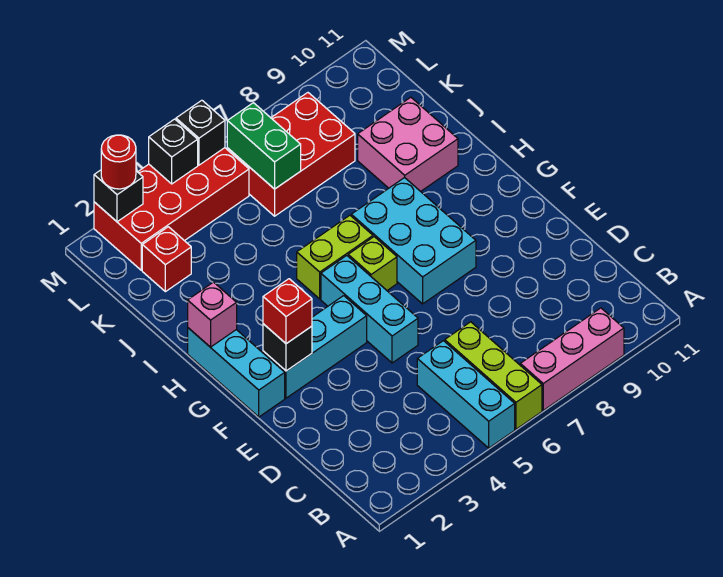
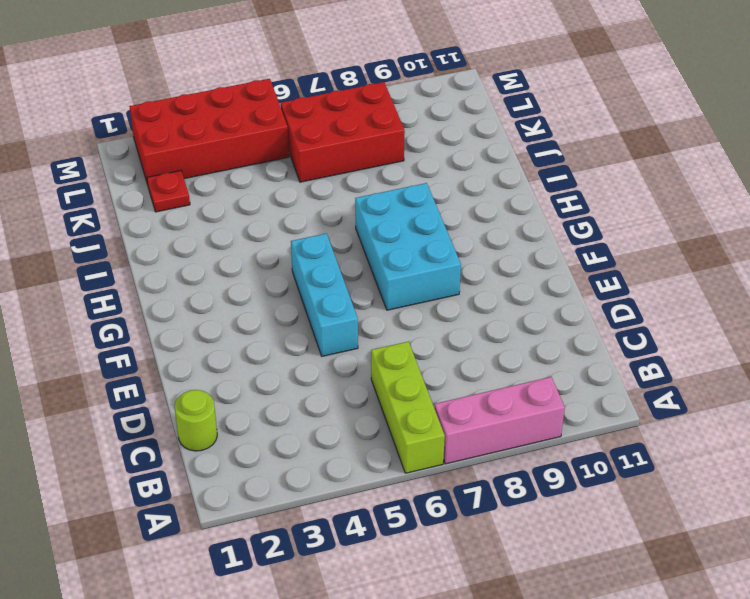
lime round brick C1 level 1 -> none
red plate K2 level 1 -> red brick K2 level 1
none -> cyan brick A5:C5 level 1
none -> cyan brick F1:H1 level 1
none -> cyan brick F2:F4 level 1

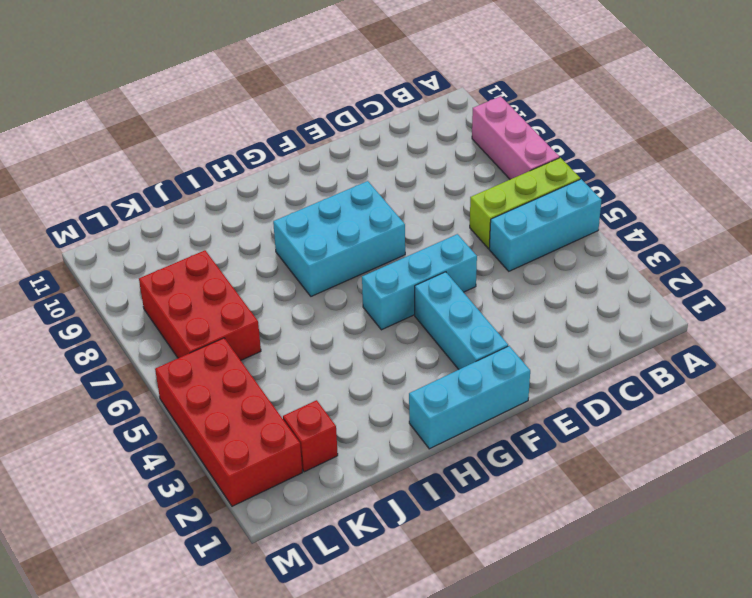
none -> lime brick G6 level 1
none -> lime brick H5:H6 level 1
none -> pink brick I9:J10 level 1

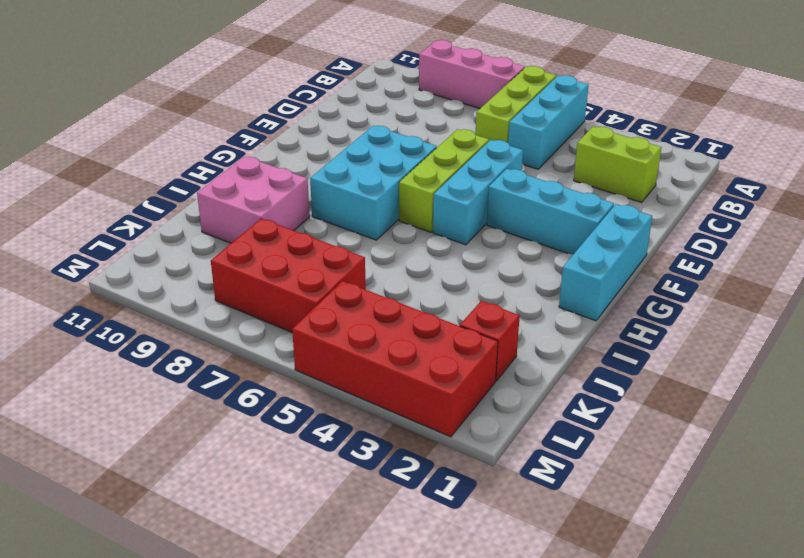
lime brick C2:C3 level 1 -> lime brick H5:H6 level 1
lime brick E6:G6 level 1 -> lime brick G6 level 1
none -> black brick F2 level 2
none -> pink brick H1 level 2
none -> green brick K6:L6 level 2

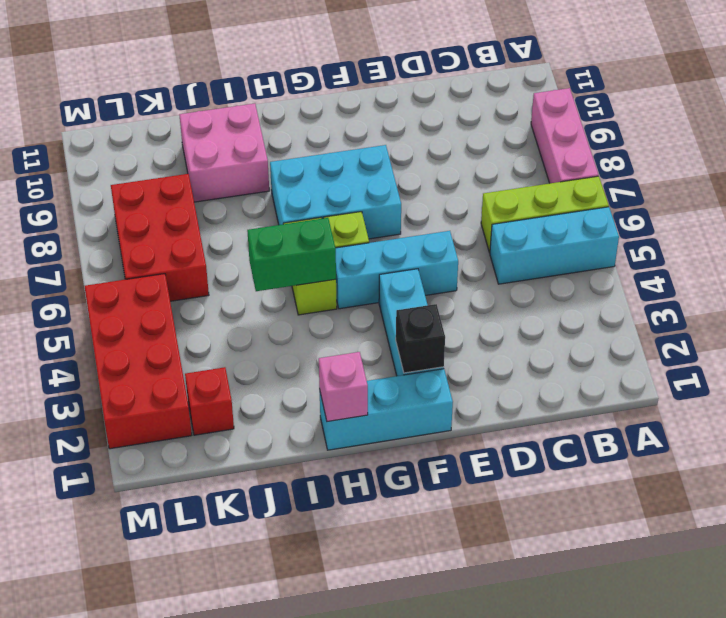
green brick H5:I5 level 2 -> green brick K6:L6 level 2
none -> black brick M2 level 2
none -> black brick M4 level 2
none -> black brick M5 level 2

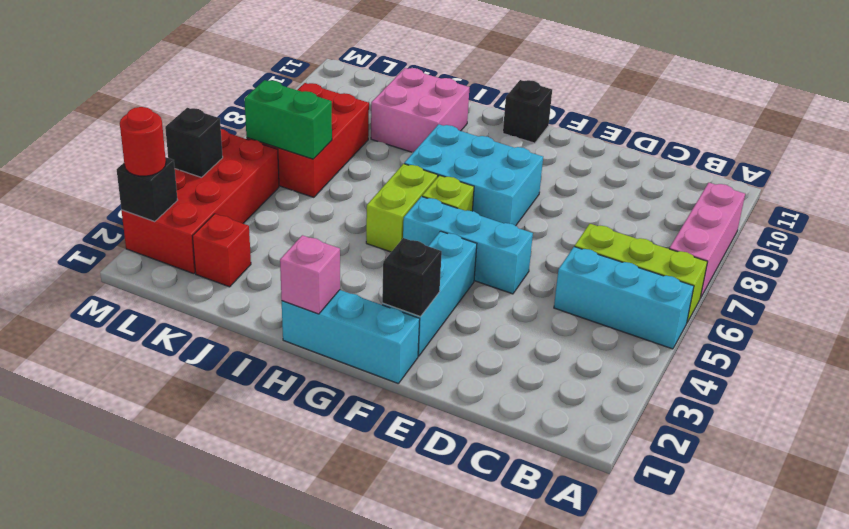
black brick G11 level 1 -> black brick M5 level 2
none -> red brick F2 level 3

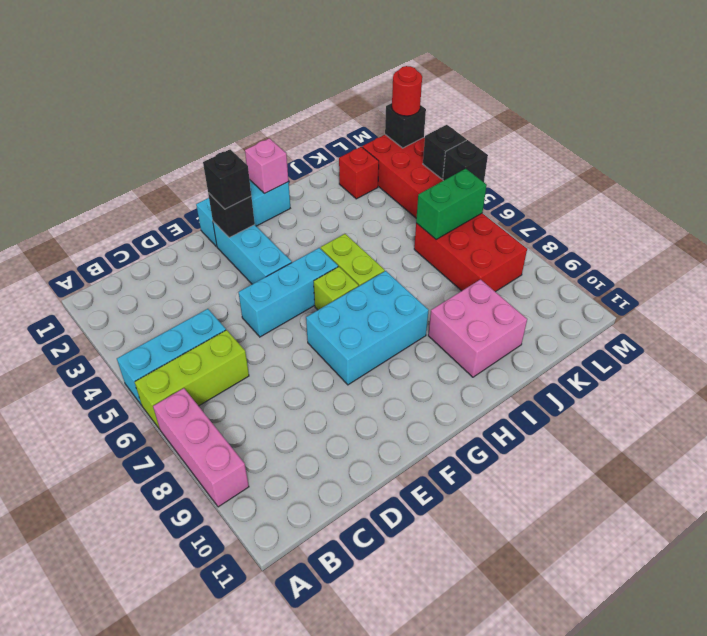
black brick F2 level 3 -> red brick F2 level 3

